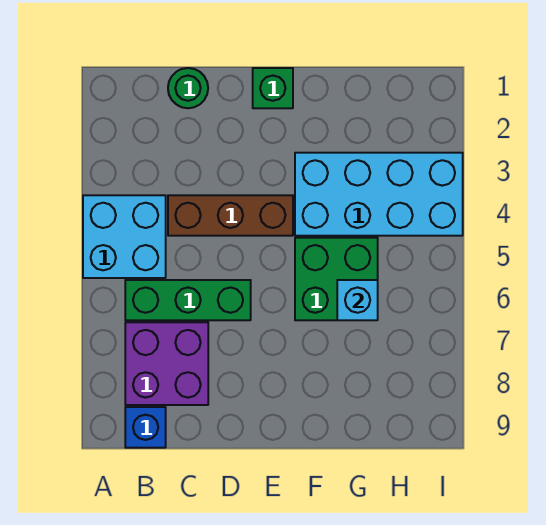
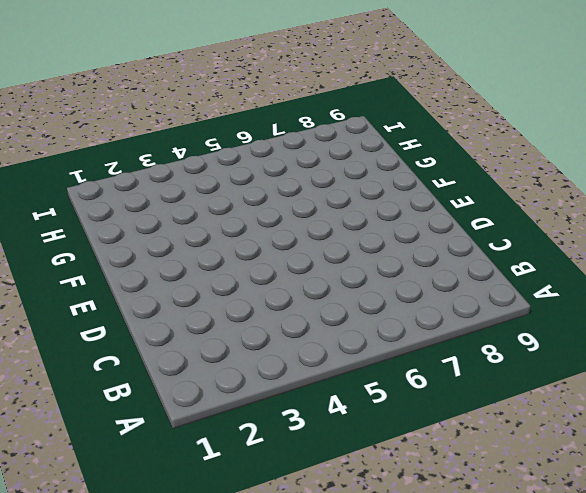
none -> cyan brick A4:B5 level 1
none -> green brick B6:D6 level 1

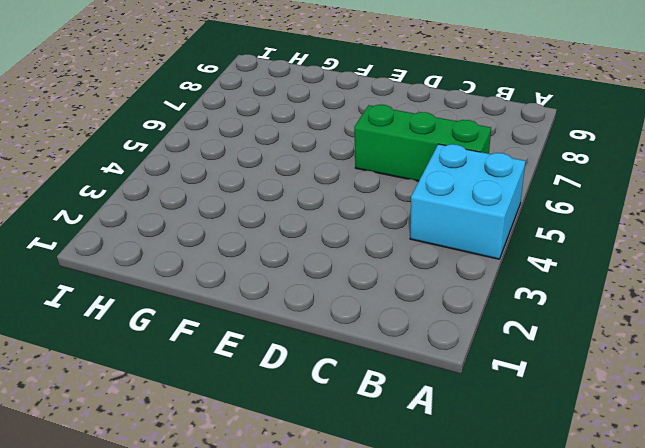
none -> purple brick B7:C8 level 1
none -> blue brick B9 level 1

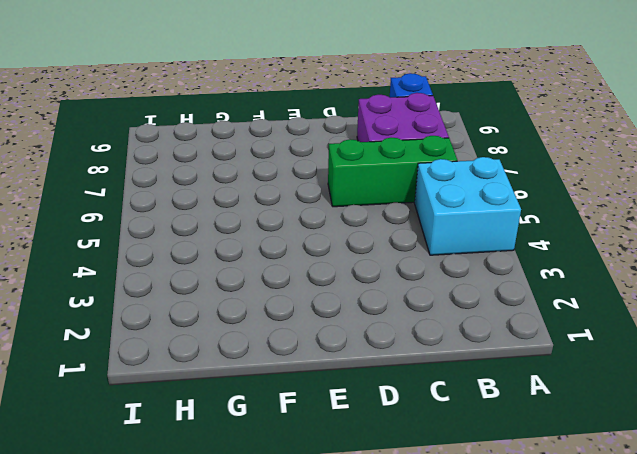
none -> green round brick C1 level 1
none -> brown brick C4:E4 level 1

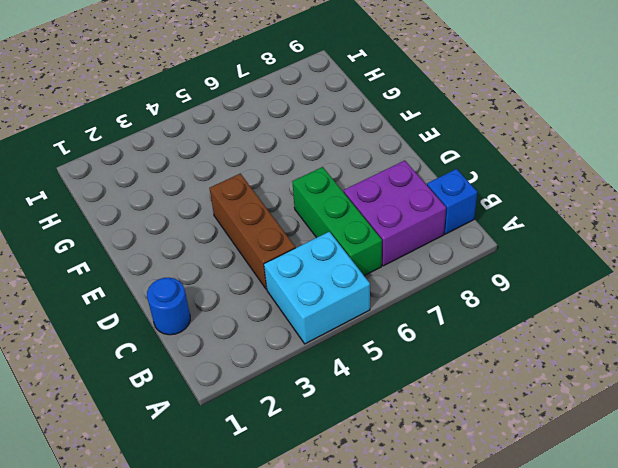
blue round brick C1 level 1 -> green round brick C1 level 1
none -> green brick E1 level 1
none -> cyan brick F3:I4 level 1

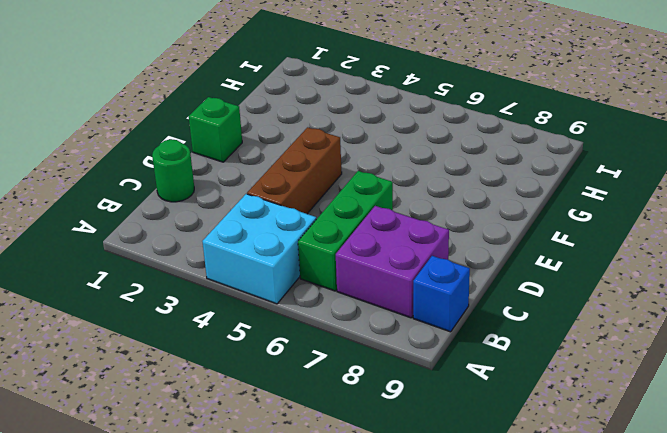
none -> cyan brick F3:I4 level 1
none -> green brick F5:G6 level 1

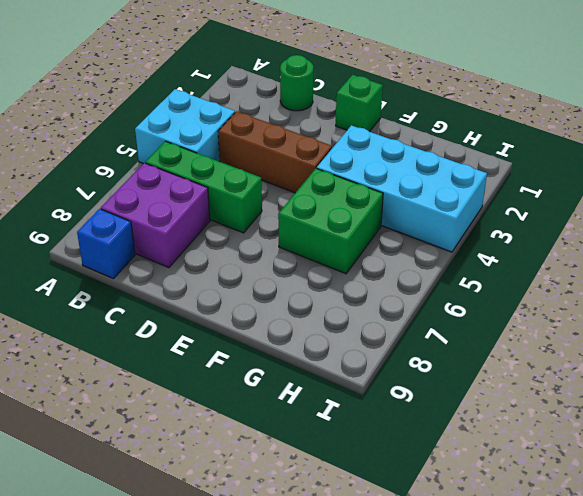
none -> cyan brick G6 level 2

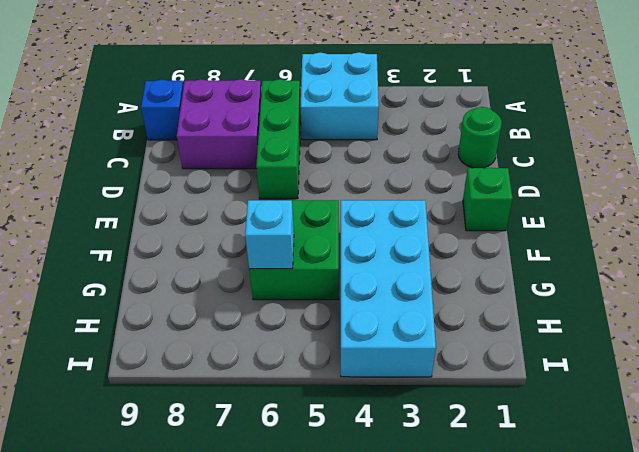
none -> brown brick C4:E4 level 1

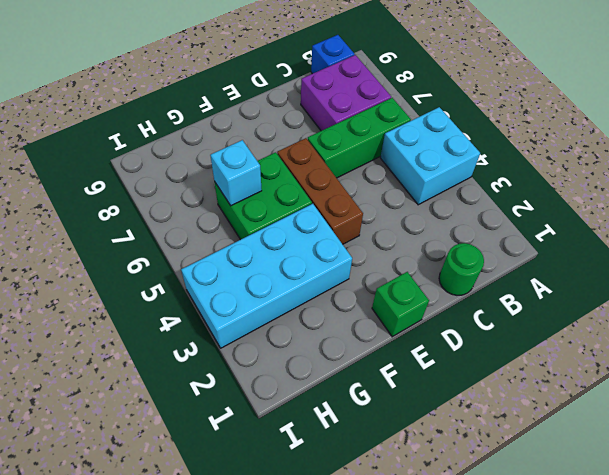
brown brick E4:E6 level 1 -> brown brick C4:E4 level 1

